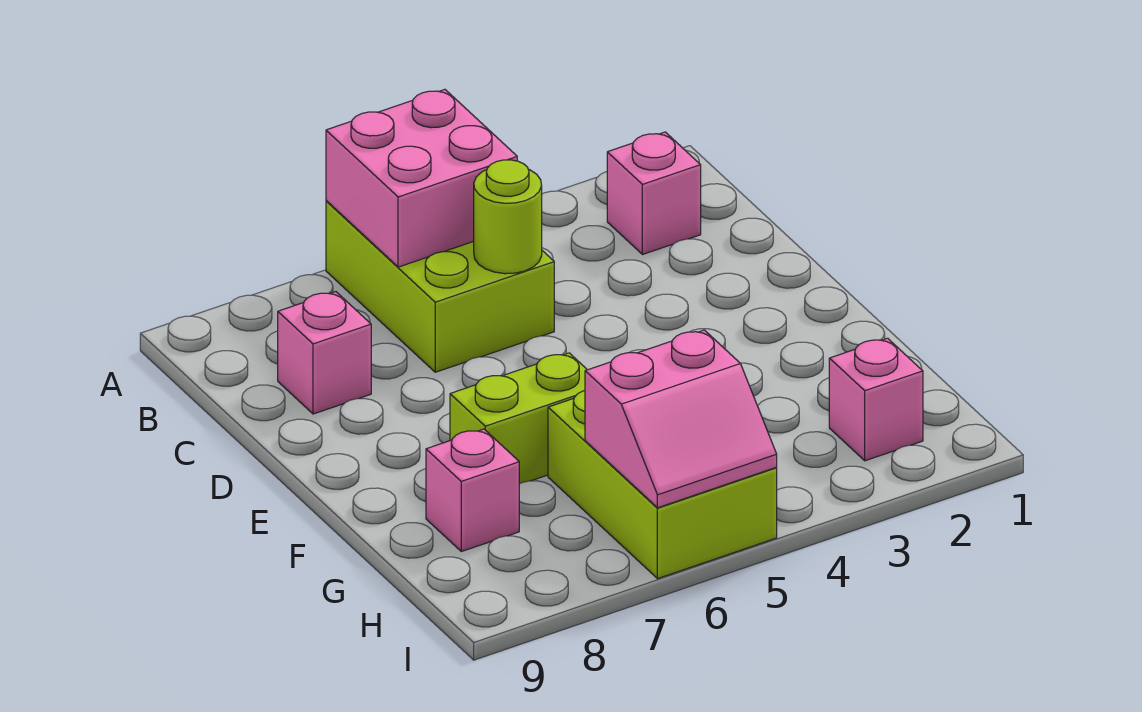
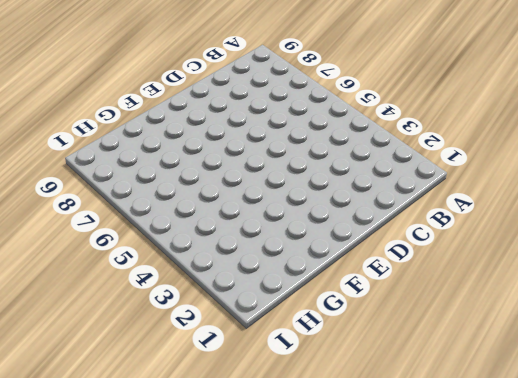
none -> lime brick A5:C6 level 1
none -> pink brick B2 level 1

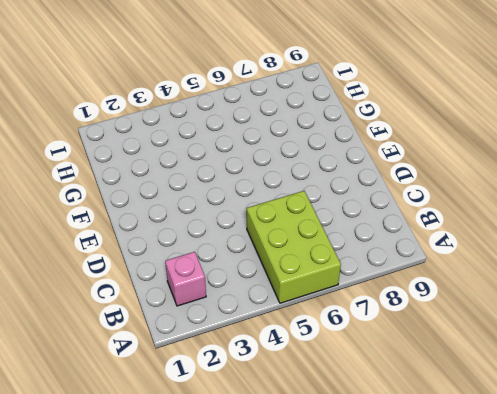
none -> pink brick C8 level 1
none -> lime brick F6:F7 level 1

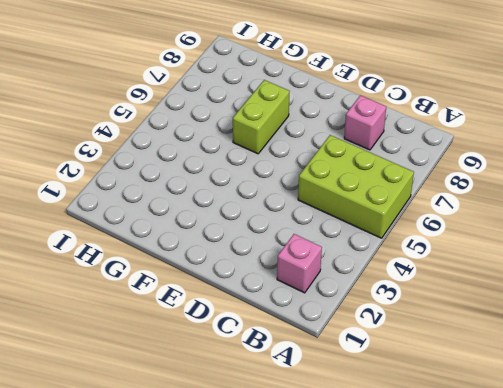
none -> lime brick G5:I6 level 1
none -> pink brick G8 level 1

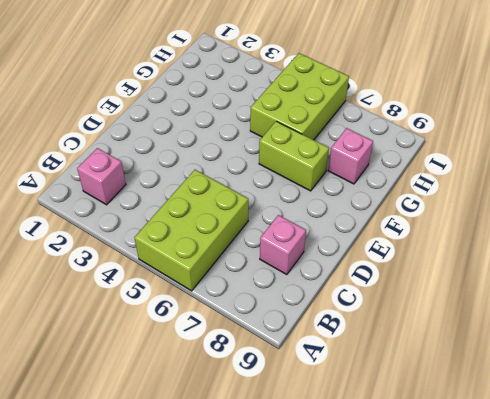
none -> pink brick H2 level 1
none -> pink brick A5:B6 level 2

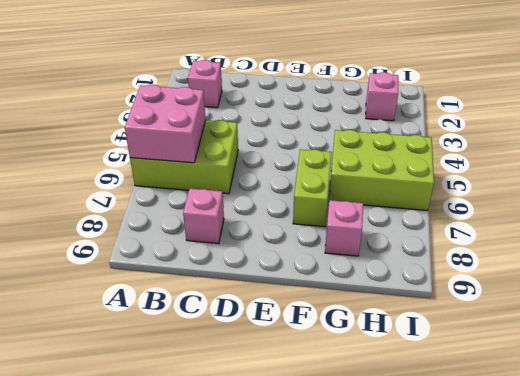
none -> lime round brick C5 level 2
none -> pink slope H5:I6 level 2 top H

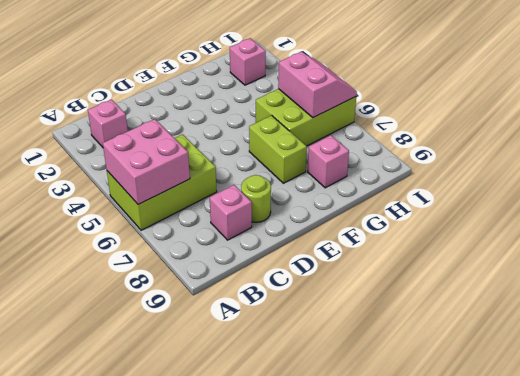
lime round brick D8 level 1 -> lime round brick C5 level 2

